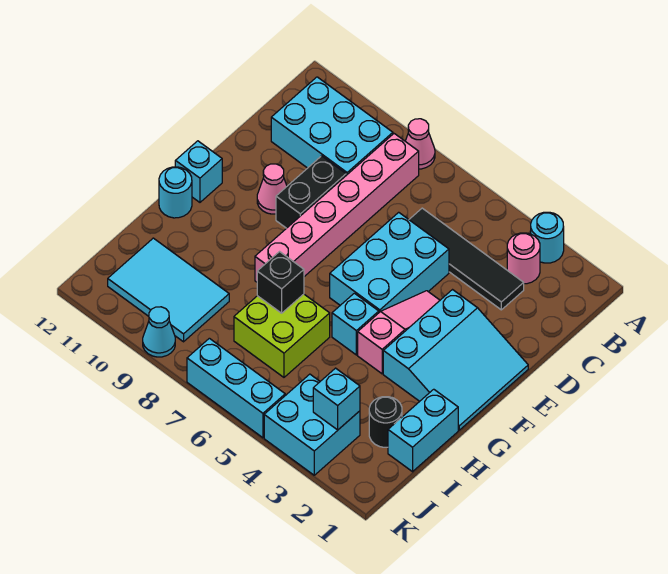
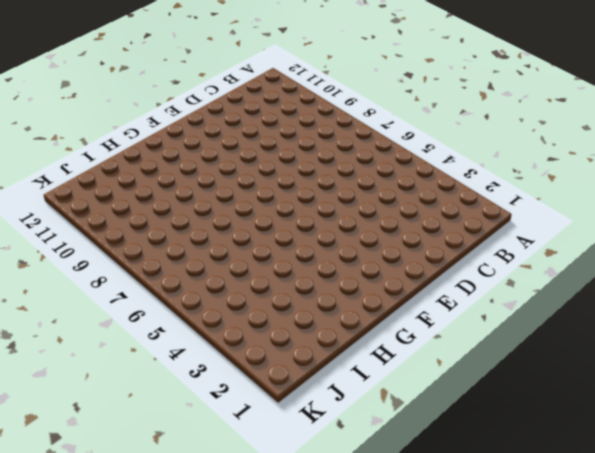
none -> cyan round brick A3 level 1
none -> pink cone A8 level 1
none -> pink round brick B3 level 1

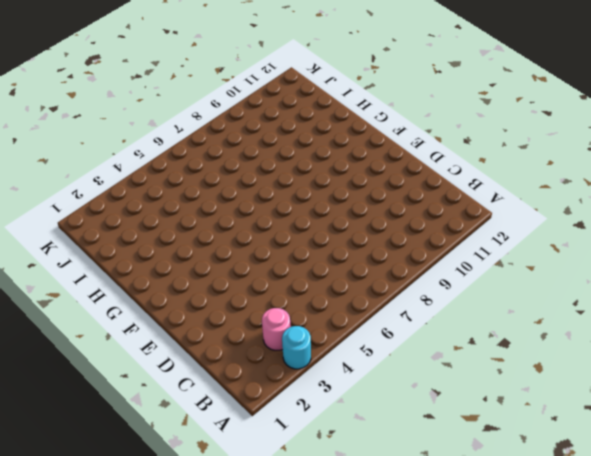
none -> pink cone A8 level 1
none -> pink brick B8:G8 level 1
none -> cyan brick B9:C11 level 1

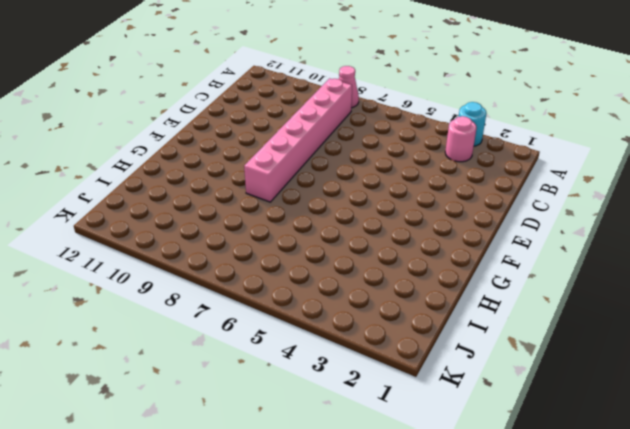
none -> cyan brick B9:C11 level 1
none -> black tile C3:C6 level 1
none -> cyan brick D5:F6 level 1

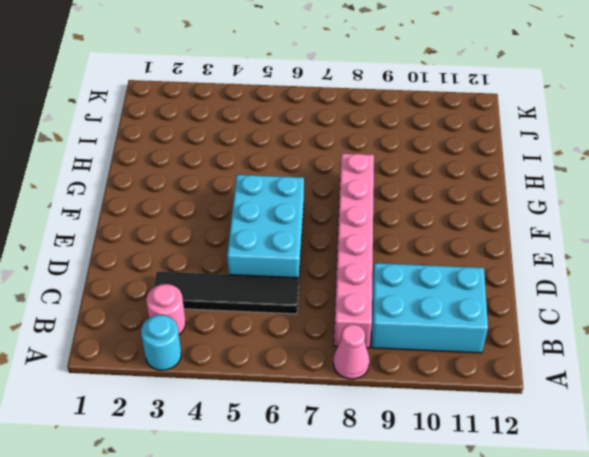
none -> black brick D9:E9 level 1
none -> cyan slope E1:G3 level 1 top 3
none -> pink slope E4:G4 level 1 top G

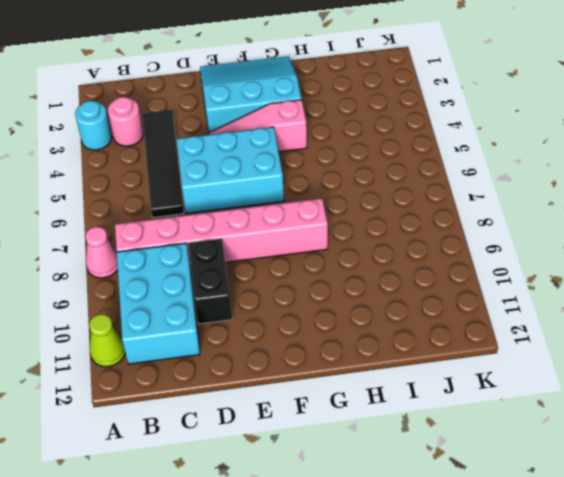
lime cone A11 level 1 -> none
black brick D9:D10 level 1 -> black brick D9:E9 level 1
none -> pink cone E10 level 1
none -> cyan brick F12 level 1
none -> cyan brick G5 level 1

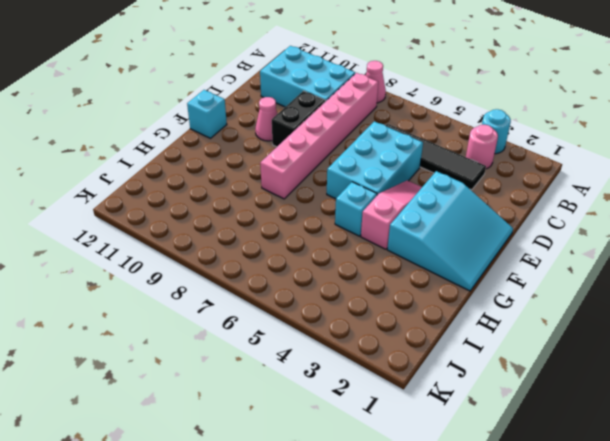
none -> cyan round brick G12 level 1
none -> cyan brick H1:I1 level 1
none -> lime brick H6:I7 level 1

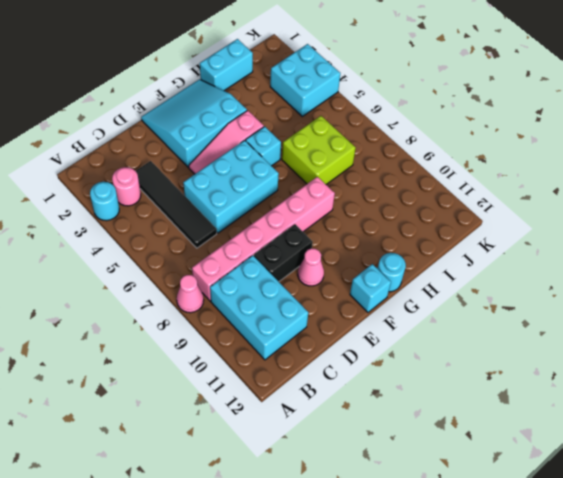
none -> black round brick I2 level 1
none -> cyan tile I9:J11 level 1
none -> cyan brick K5:K7 level 1

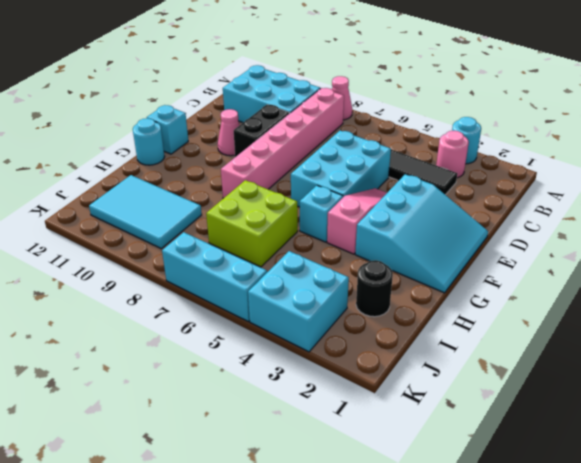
none -> cyan brick H1:I1 level 1
none -> cyan cone K9 level 1
none -> black brick H7 level 2

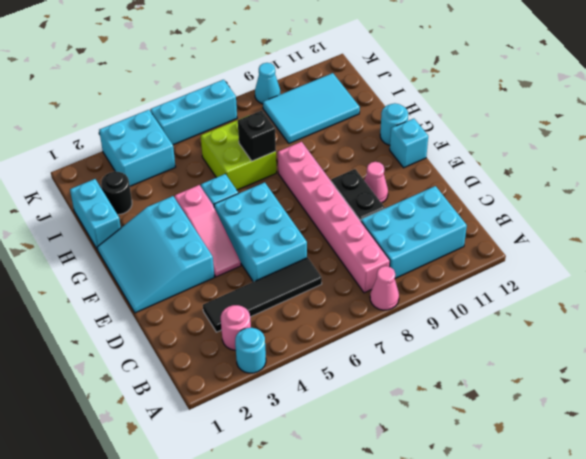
none -> cyan brick J3 level 2

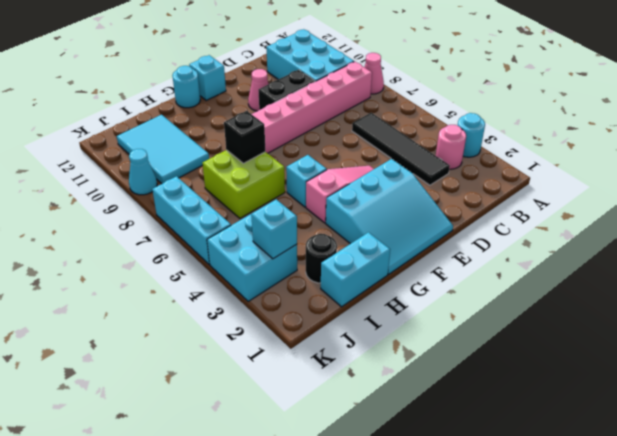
none -> cyan brick D5:F6 level 1

